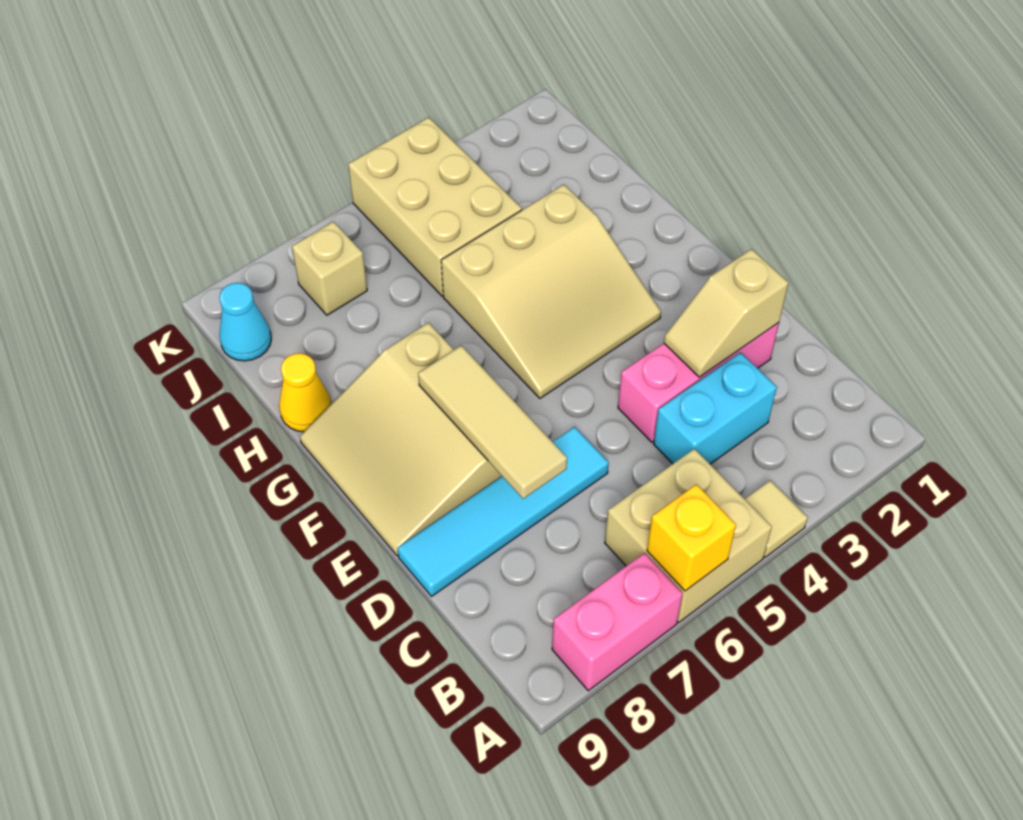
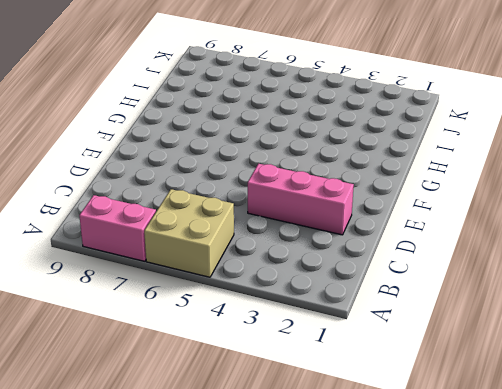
none -> tan tile A4 level 1
none -> cyan brick C3:C4 level 1
none -> cyan tile D6:D9 level 1

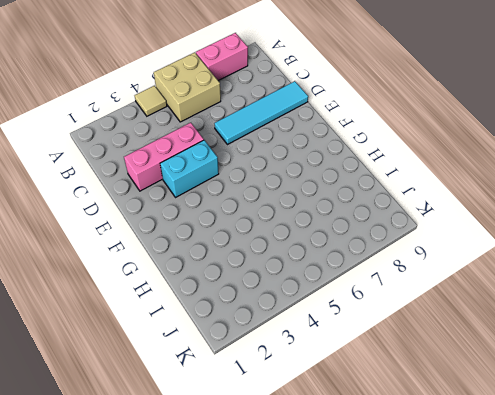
cyan brick E3:E4 level 1 -> cyan brick C3:C4 level 1
none -> tan slope E7:G9 level 1 top 7
none -> tan slope F3:H5 level 1 top H
none -> yellow cone H9 level 1

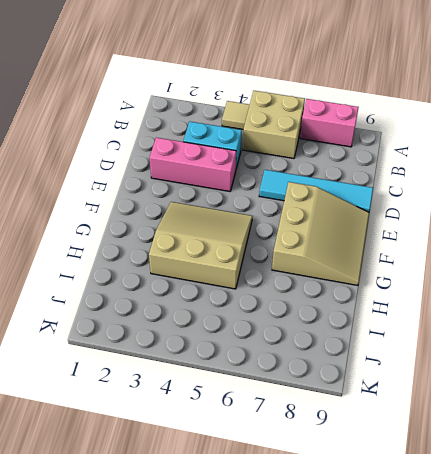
none -> yellow cone H9 level 1
none -> tan brick I4:K5 level 1
none -> tan brick J7 level 1

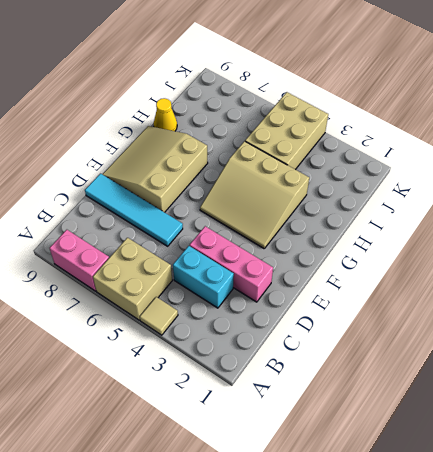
none -> tan brick J7 level 1
none -> cyan cone J9 level 1
none -> yellow brick A6 level 2

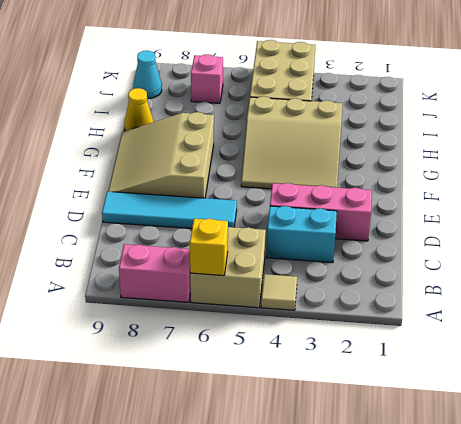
pink brick J7 level 1 -> tan brick J7 level 1
none -> tan slope D2:D3 level 2 top 2
none -> tan tile D7:F7 level 2

